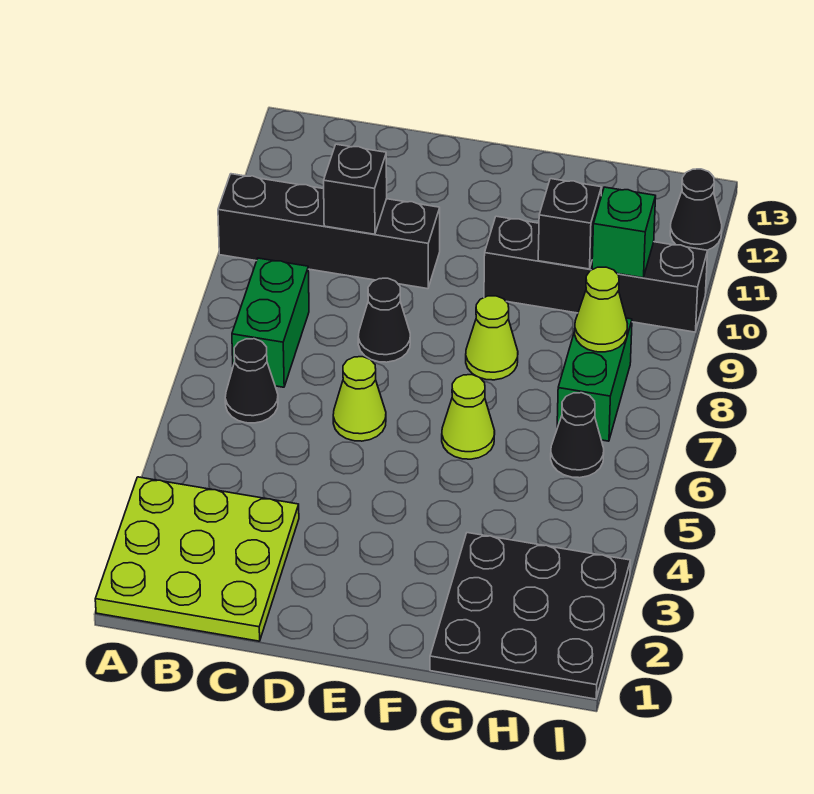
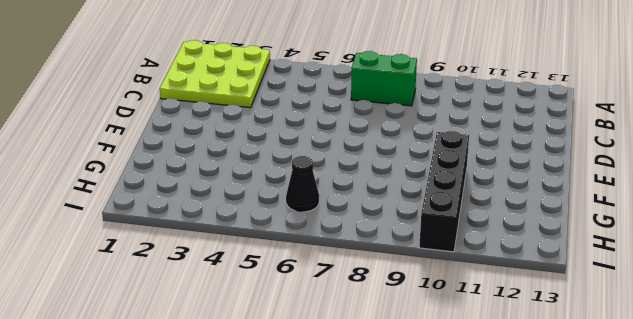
none -> black brick A10:D10 level 1
none -> black cone B6 level 1
none -> lime cone D6 level 1

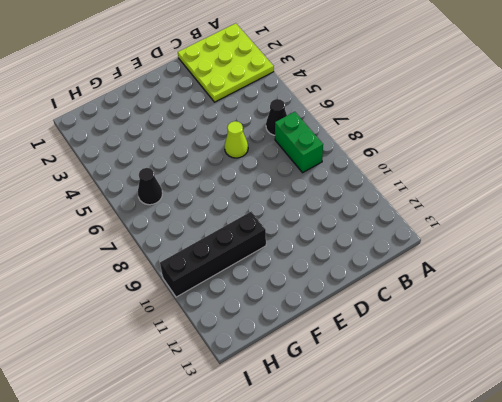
none -> black brick A10:D10 level 1
none -> black cone D8 level 1
none -> lime cone F6 level 1

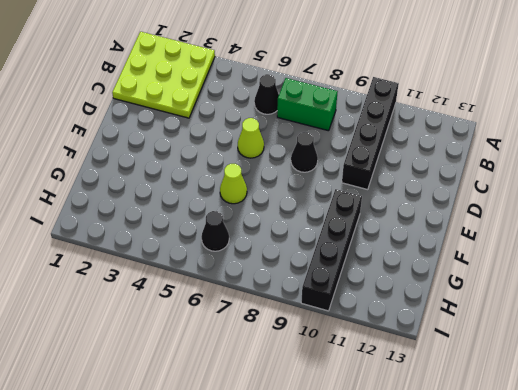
none -> lime cone F8 level 1
none -> black plate G1:I3 level 1
none -> green brick H7:H8 level 1

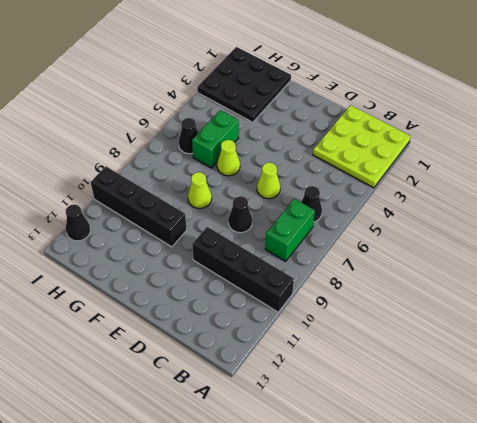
green brick G5:G6 level 1 -> green brick H7:H8 level 1
none -> black brick C10 level 2
none -> black brick G10 level 2
none -> lime cone H8 level 2

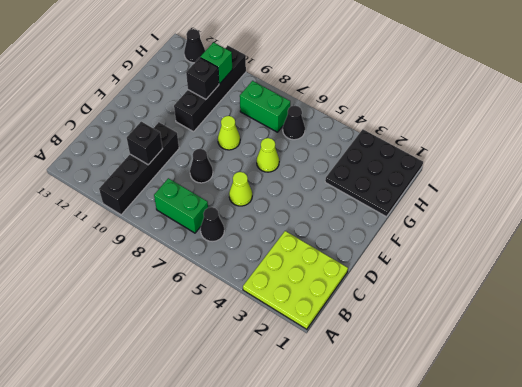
none -> lime cone H8 level 2

